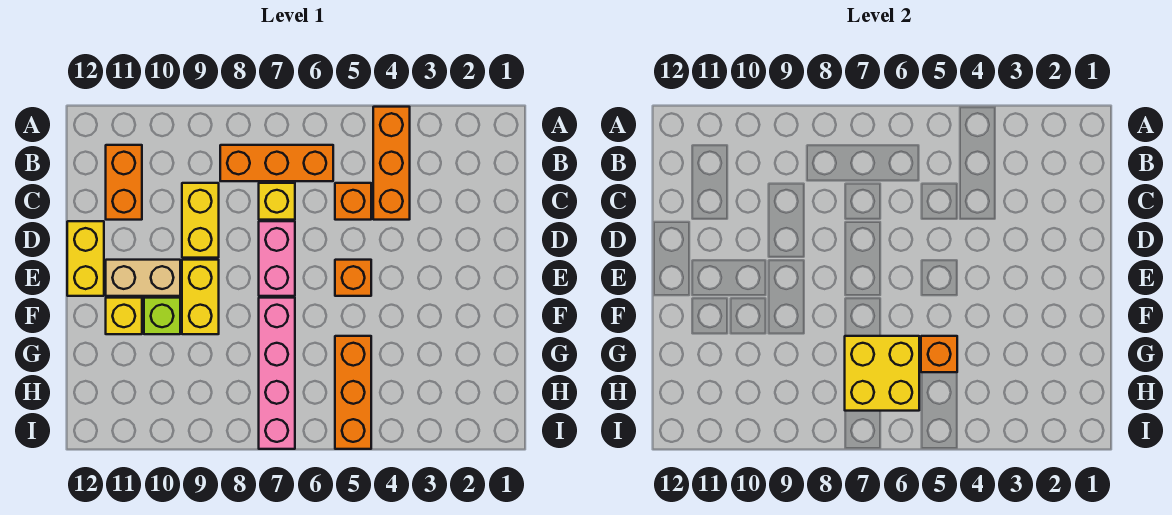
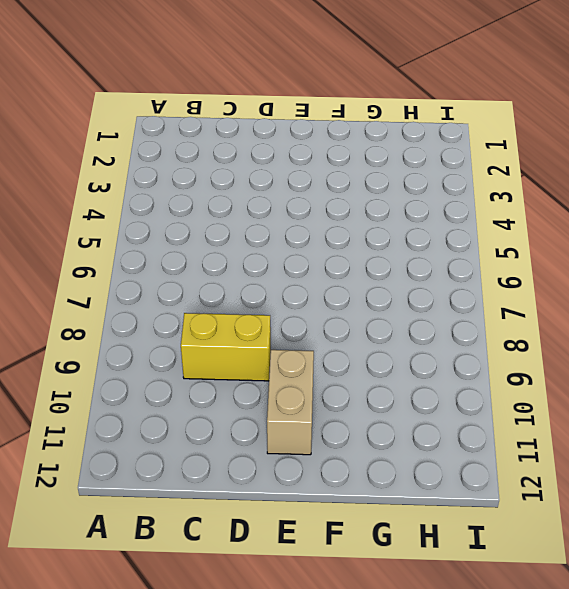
none -> orange brick A4:C4 level 1
none -> orange brick B6:B8 level 1
none -> orange brick B11:C11 level 1

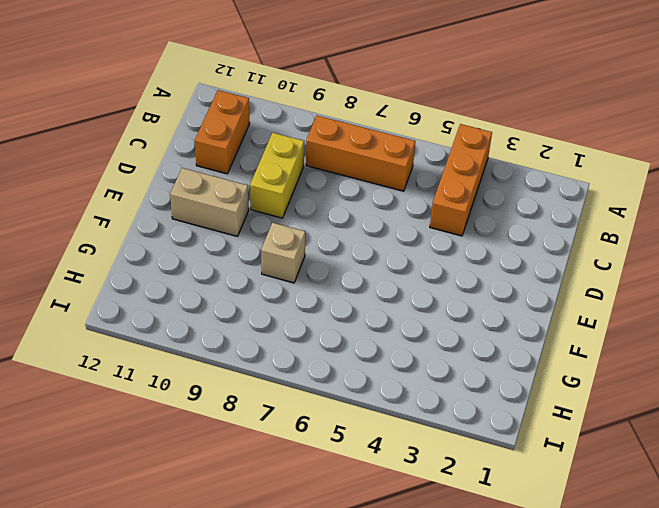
tan brick F8 level 1 -> none
none -> orange brick C5 level 1
none -> yellow brick C7 level 1
none -> pink brick D7:E7 level 1

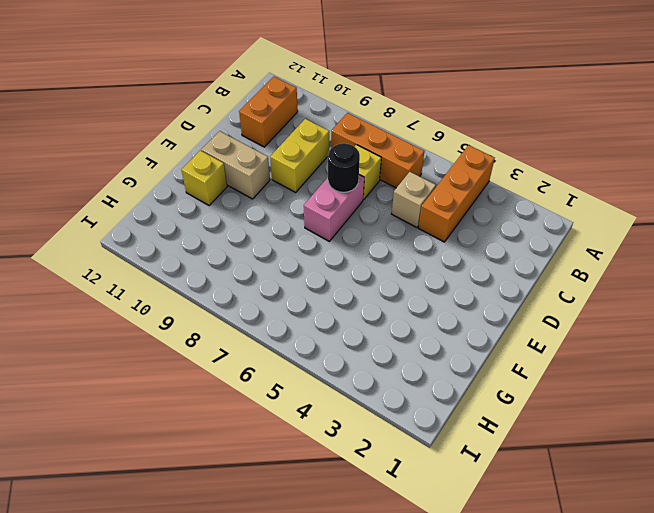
tan brick C5 level 1 -> orange brick C5 level 1
black round brick D7 level 2 -> none
none -> yellow brick D12:E12 level 1
none -> orange brick E5 level 1
none -> yellow brick E9:F9 level 1

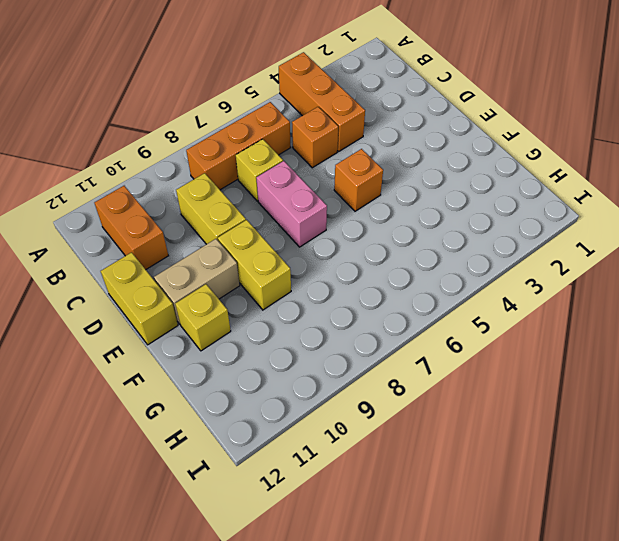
none -> pink brick F7:I7 level 1
none -> lime brick F10 level 1
none -> orange brick G5:I5 level 1

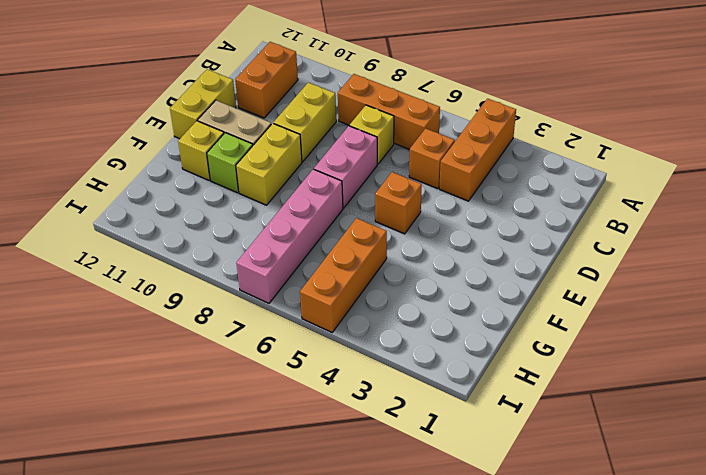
none -> orange brick G5 level 2
none -> yellow brick G6:H7 level 2

